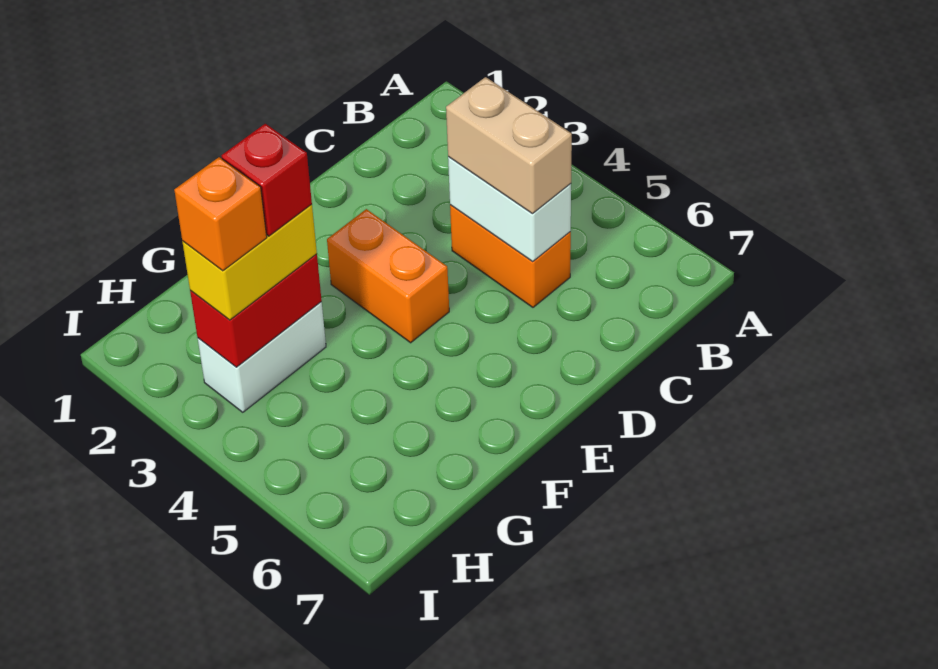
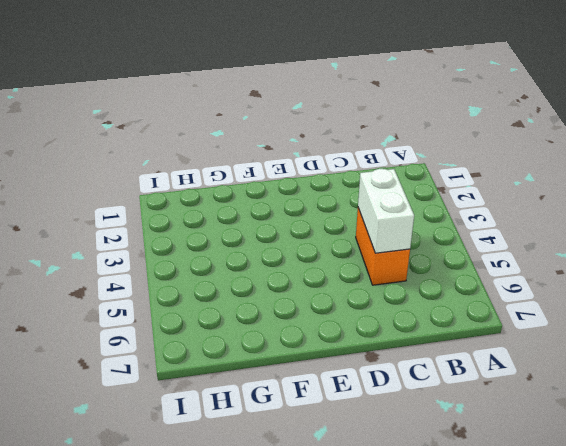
none -> orange brick E3:E4 level 1
none -> white brick G3:H3 level 1

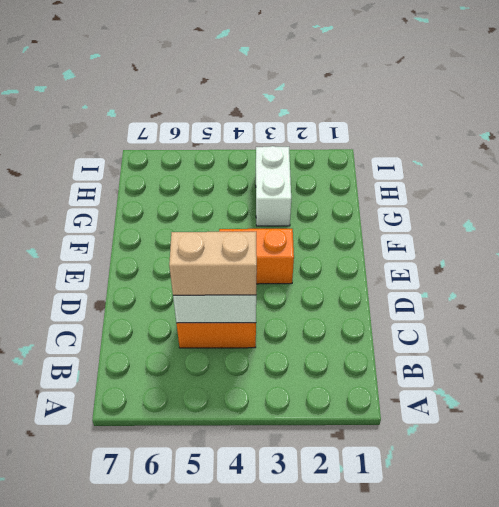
none -> red brick G3:H3 level 2
none -> yellow brick G3:H3 level 3

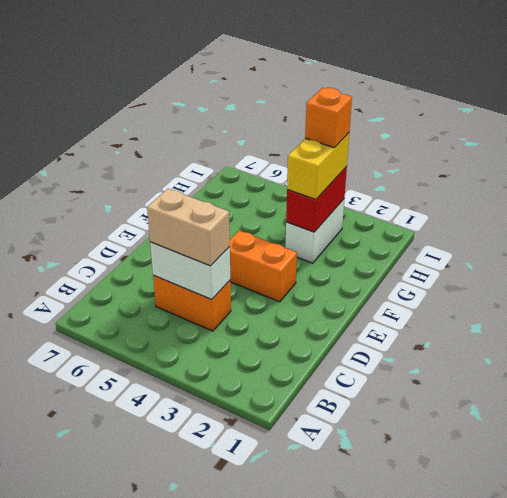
none -> red brick G3 level 4

